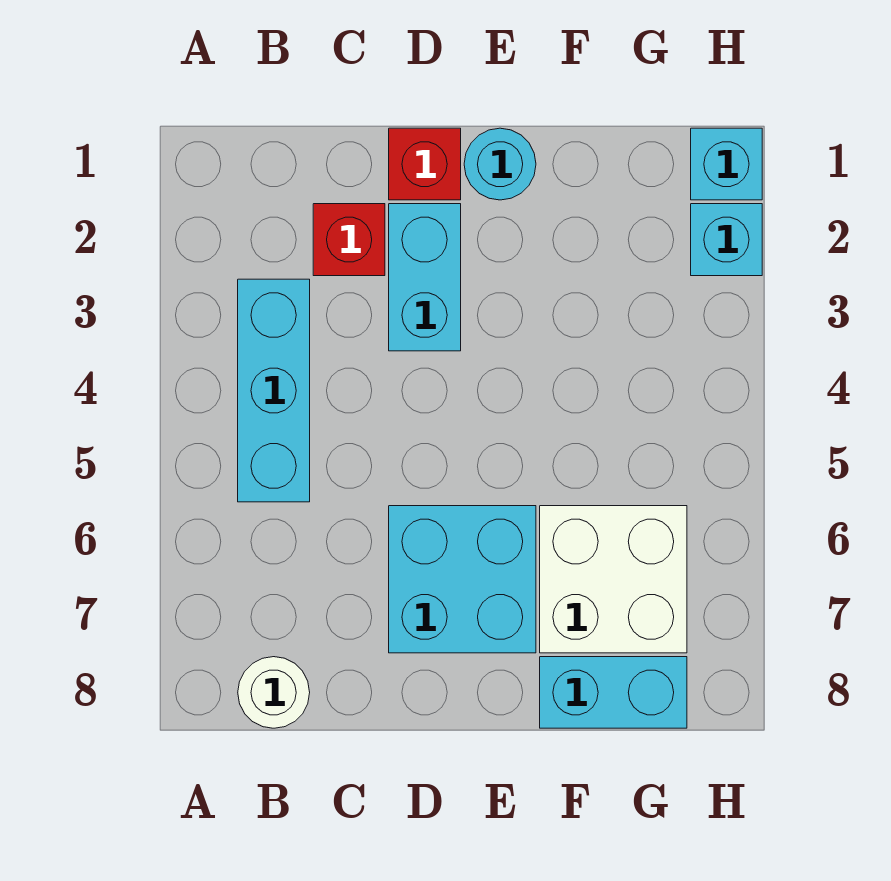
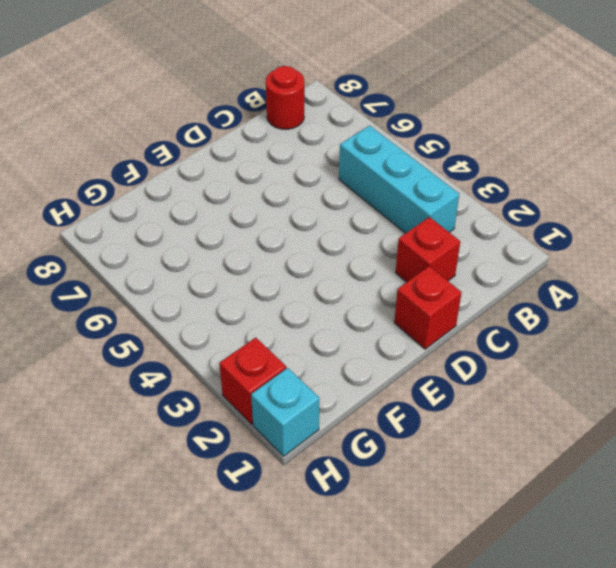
red round brick B8 level 1 -> white round brick B8 level 1
red brick H2 level 1 -> cyan brick H2 level 1
none -> cyan brick D2:D3 level 1
none -> cyan brick D6:E7 level 1

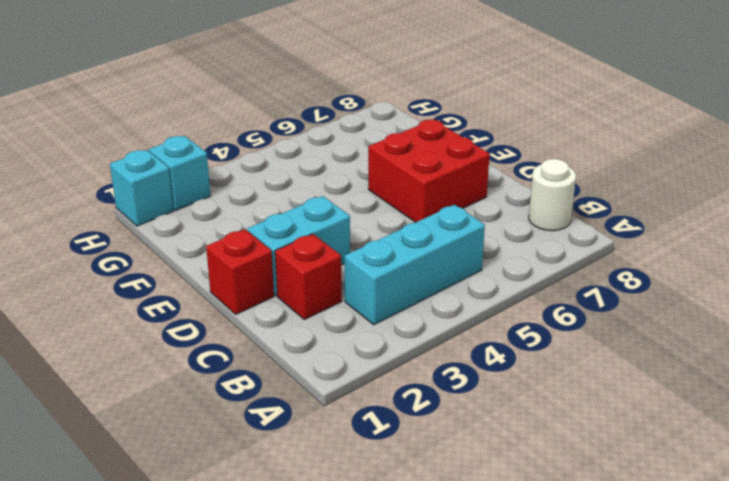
red brick D6:E7 level 1 -> cyan brick D6:E7 level 1
none -> cyan round brick E1 level 1
none -> white brick F6:G7 level 1

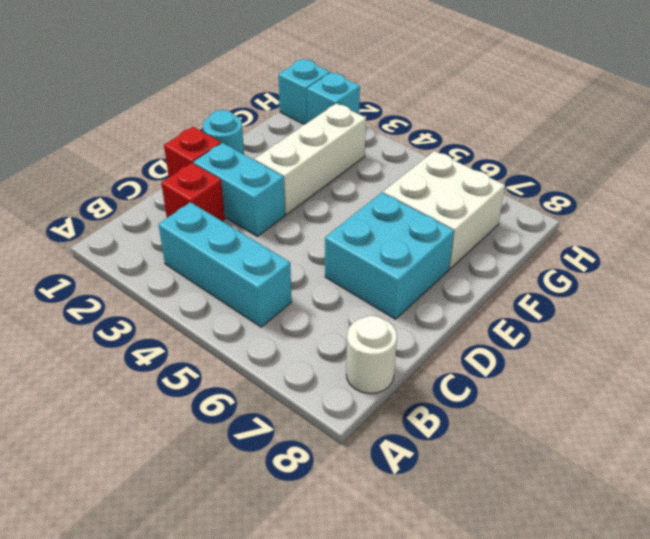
white brick E3:G3 level 1 -> none
none -> cyan brick F8:G8 level 1

